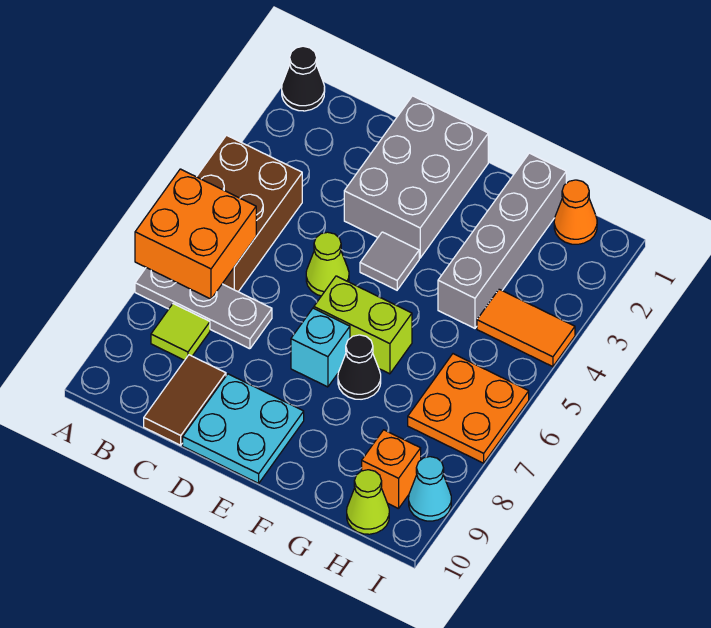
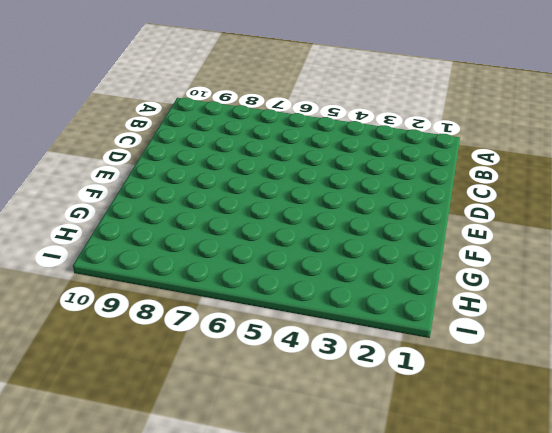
none -> black cone A1 level 1
none -> brown brick A4:B6 level 1
none -> grey plate A7:C7 level 1

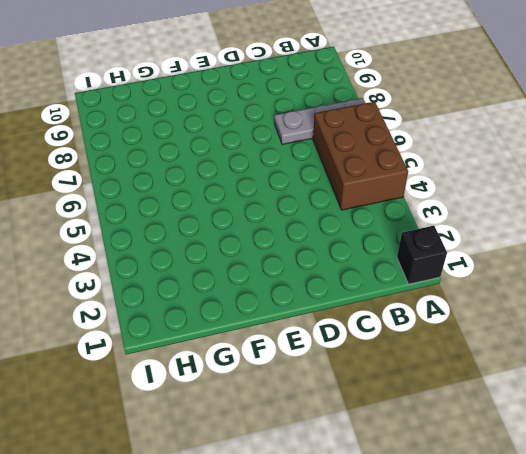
black brick A1 level 1 -> black cone A1 level 1
none -> lime tile B8 level 1
none -> brown tile C9:C10 level 1
none -> grey brick D1:E3 level 1

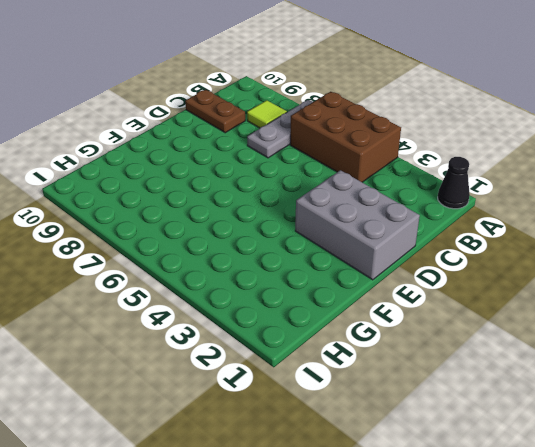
brown plate C9:C10 level 1 -> brown tile C9:C10 level 1
none -> lime cone D5 level 1
none -> cyan plate D9:E10 level 1
none -> grey tile E4 level 1

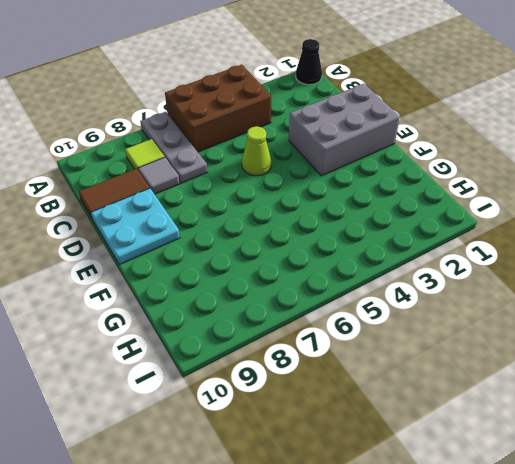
grey tile C8 level 1 -> grey tile E4 level 1
none -> lime brick E6:F6 level 1
none -> cyan brick E7 level 1
none -> black cone F7 level 1

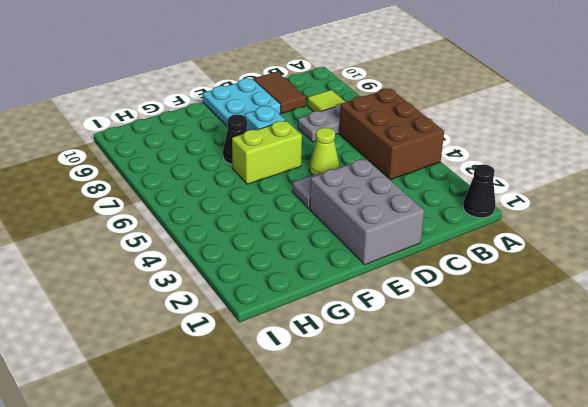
none -> grey brick G1:G4 level 1
none -> orange cone H1 level 1
none -> orange tile H4:I4 level 1

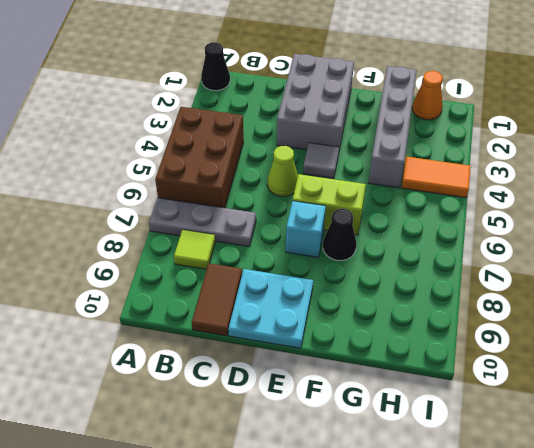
none -> orange plate H6:I7 level 1
none -> orange brick H9 level 1
none -> lime cone H10 level 1

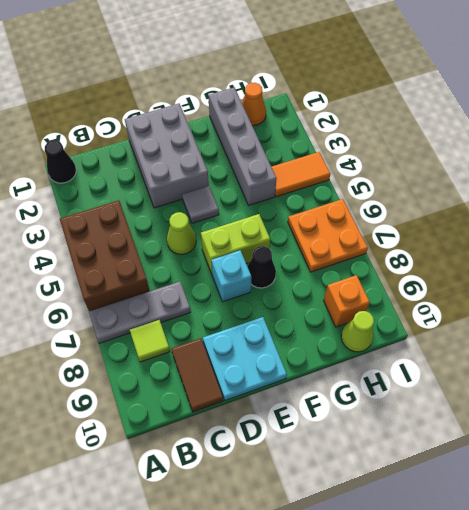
none -> cyan cone I9 level 1
none -> orange brick A6:B7 level 2

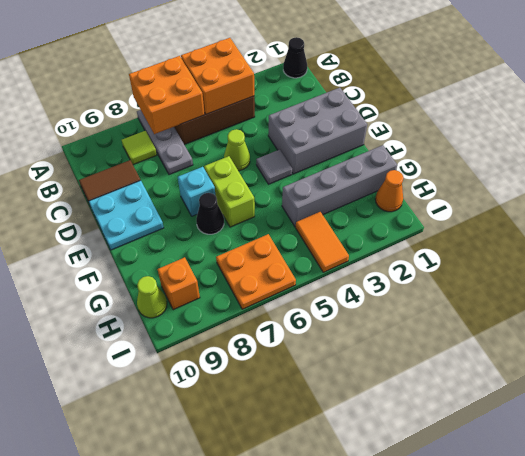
orange brick A4:B5 level 2 -> none
none -> cyan cone I9 level 1

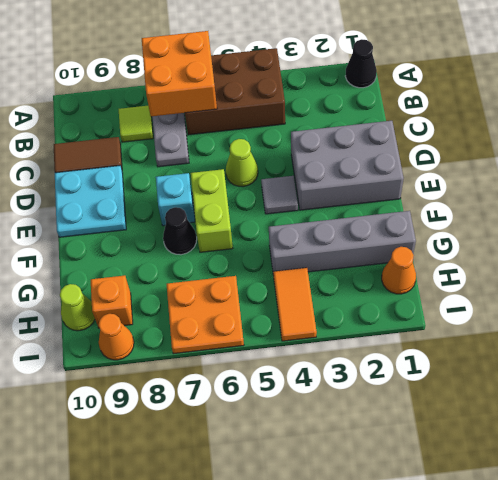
orange cone I9 level 1 -> cyan cone I9 level 1

